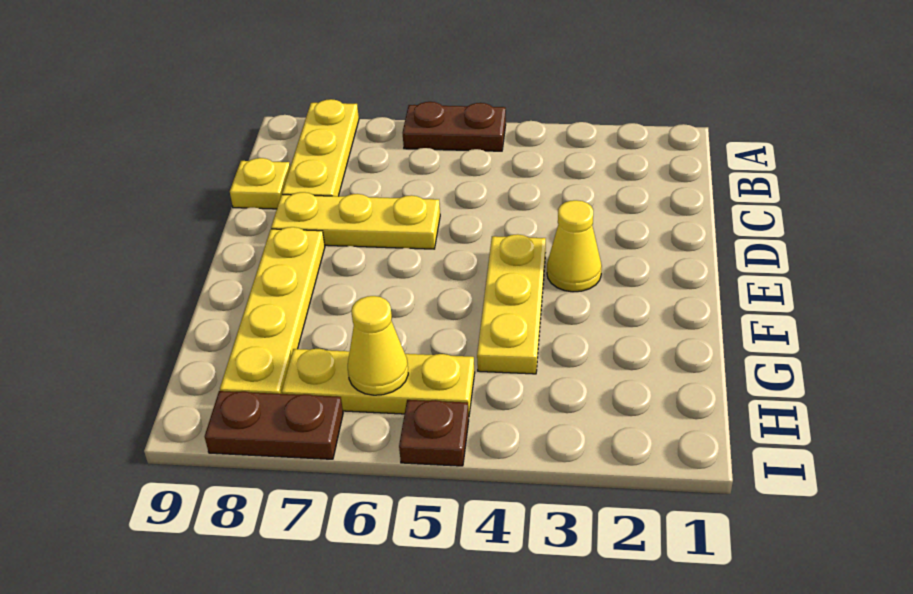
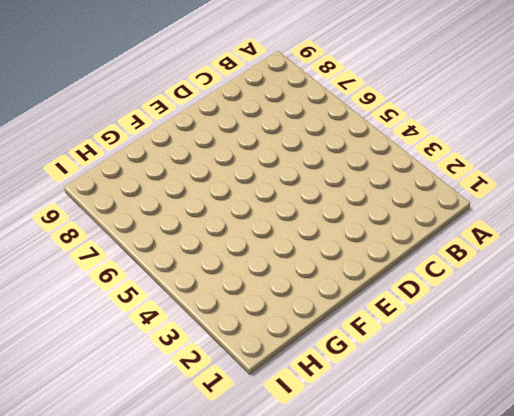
none -> brown plate A5:A6 level 1
none -> yellow plate A8:C8 level 1

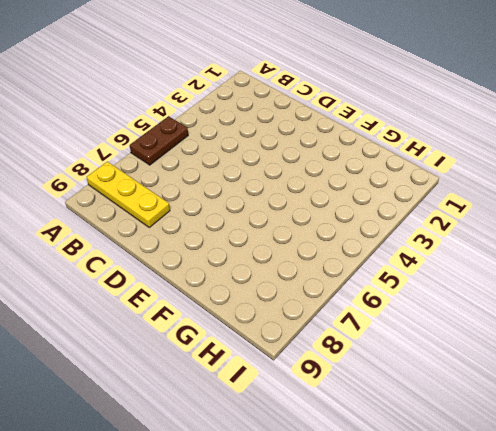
none -> yellow plate C9 level 1
none -> yellow plate D6:D8 level 1

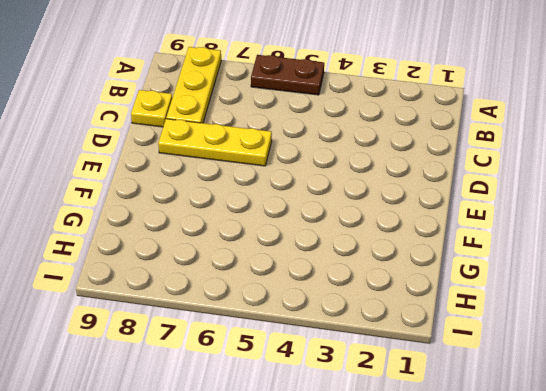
none -> yellow cone E3 level 1
none -> yellow plate E4:G4 level 1

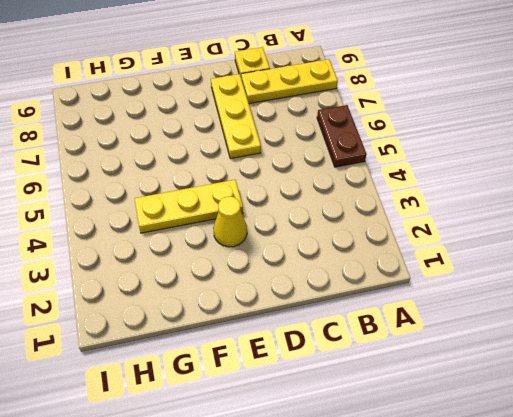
none -> yellow plate E8:H8 level 1
none -> yellow plate H5:H7 level 1

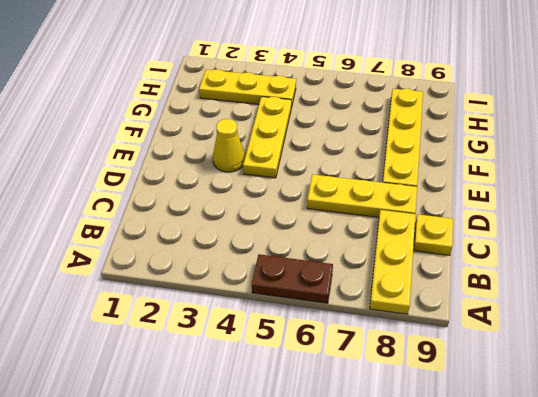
yellow plate H2:H4 level 1 -> yellow plate H5:H7 level 1
none -> brown plate I5 level 1
none -> brown plate I7:I8 level 1

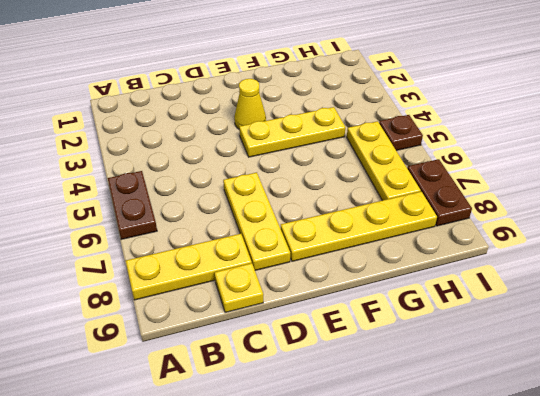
none -> yellow cone H6 level 2

